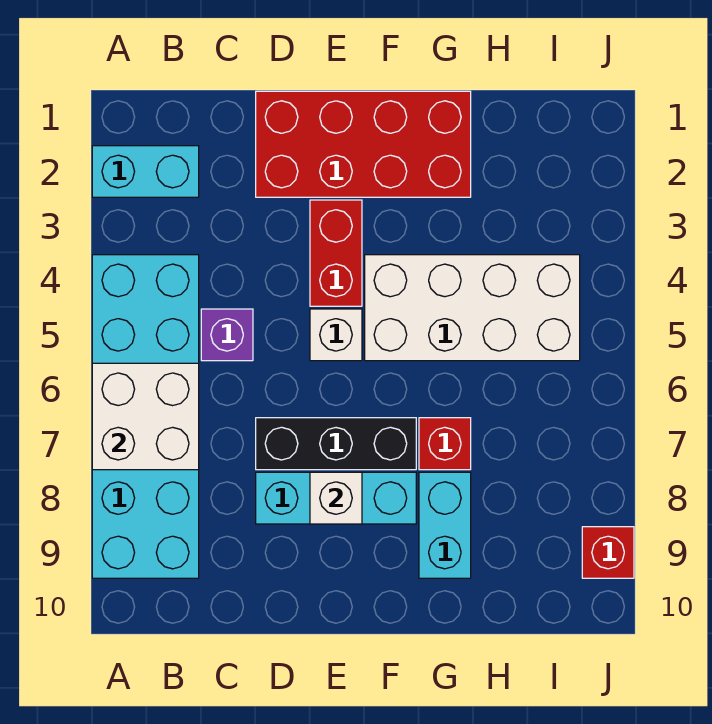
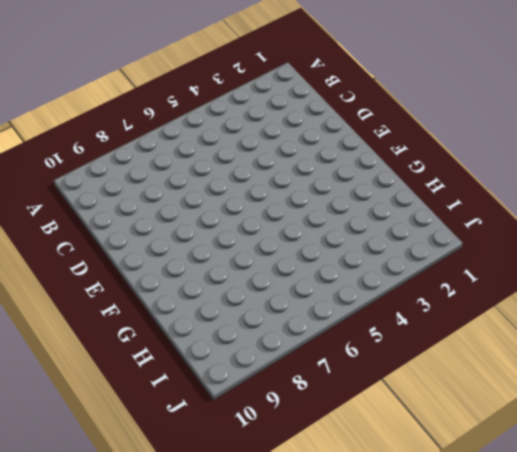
none -> cyan brick A2:B2 level 1
none -> cyan brick A4:B9 level 1
none -> purple brick C5 level 1

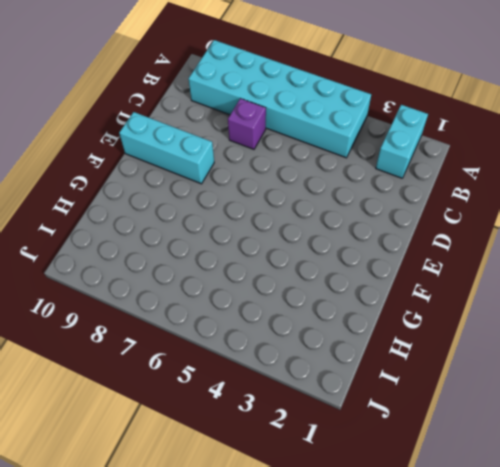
purple brick C7 level 1 -> purple brick C5 level 1
cyan brick E8:E10 level 1 -> cyan brick D8:F8 level 1
none -> red brick D1:G2 level 1
none -> black brick D7:F7 level 1
none -> red brick E3:E4 level 1

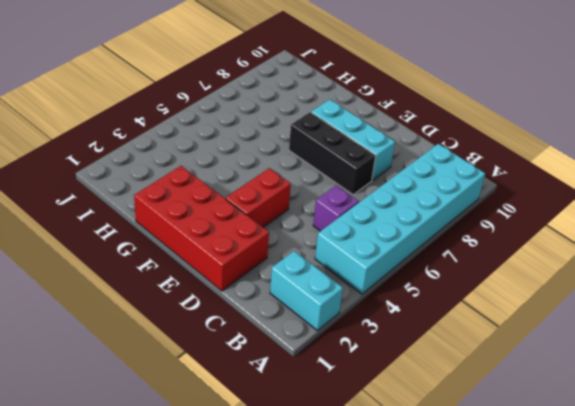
none -> white brick E5 level 1
none -> white brick F4:I5 level 1
none -> red brick G7 level 1

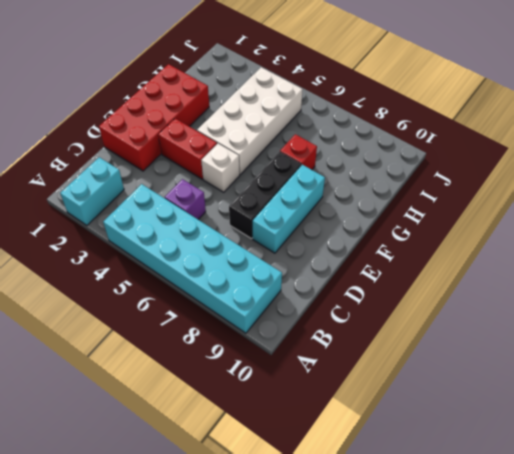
none -> cyan brick G8:G9 level 1
none -> red brick J9 level 1
none -> white brick A6:B7 level 2

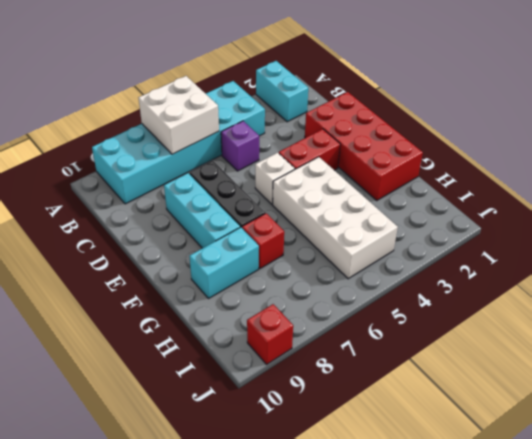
none -> white brick E8 level 2

